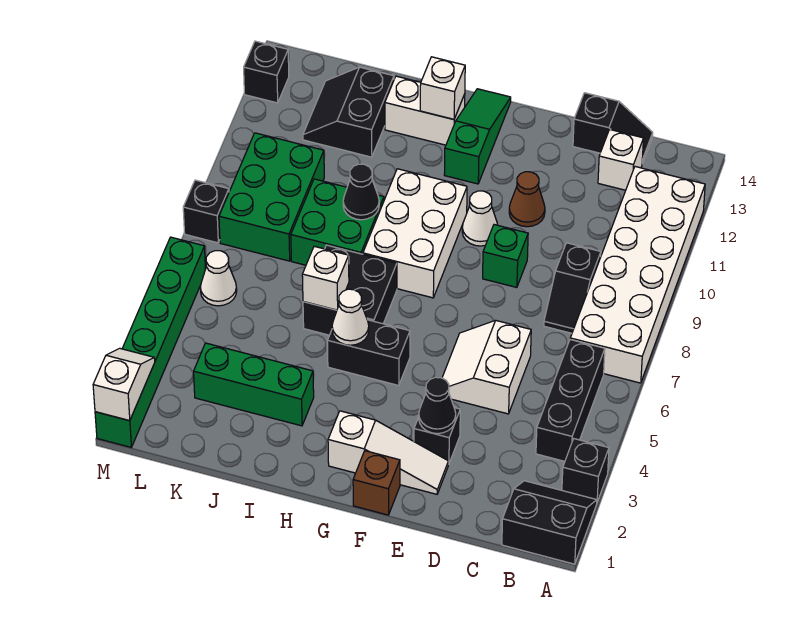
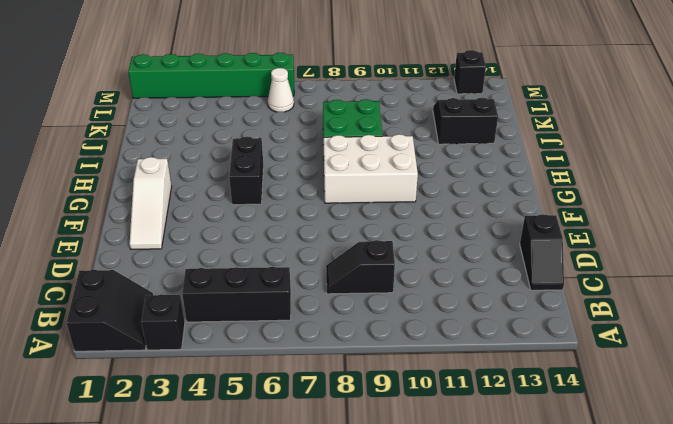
none -> white brick A7:B12 level 1
none -> white brick C13 level 1
none -> white slope D5:E6 level 1 top D
none -> black brick E3 level 1

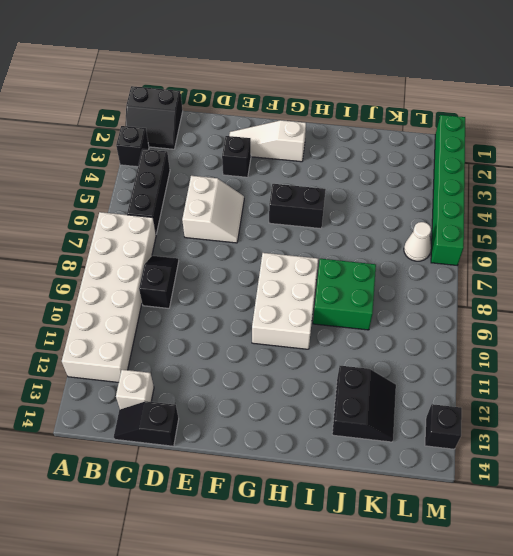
none -> green brick E9 level 1
none -> brown cone E11 level 1
none -> brown brick F1 level 1
none -> white cone F10 level 1

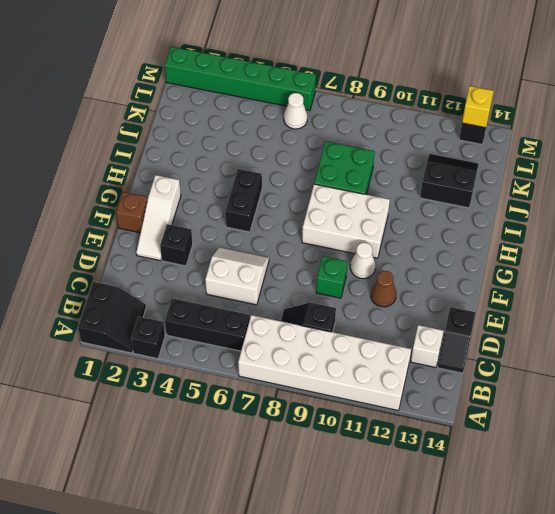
yellow brick M13 level 2 -> none
none -> green slope G12:G14 level 1 top 12
none -> black brick H6:I7 level 1
none -> white brick H13:I13 level 1
none -> green brick I3:K3 level 1

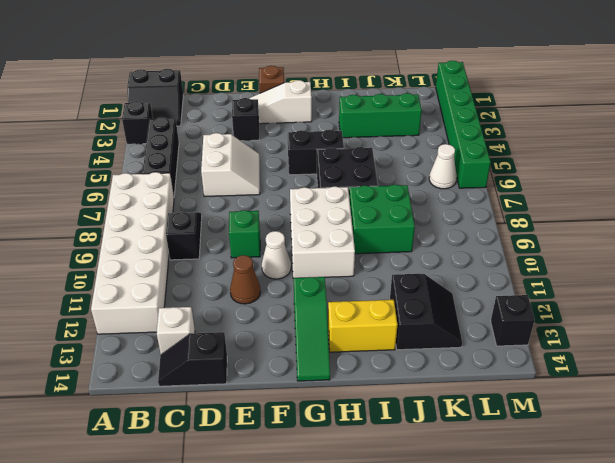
yellow brick H13:I13 level 1 -> white brick H13:I13 level 1
none -> green brick K8:L10 level 1
none -> black brick M8 level 1
none -> black cone E3 level 2
none -> white cone H5 level 2

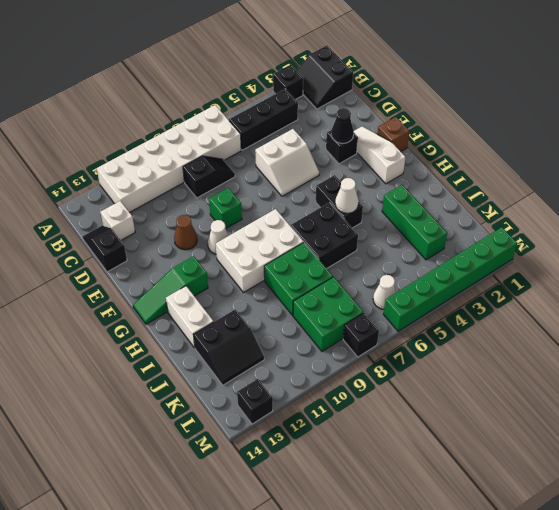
green brick K8:L9 level 1 -> green brick K8:L10 level 1
none -> white brick H13 level 2
none -> white brick I6 level 2
none -> black cone I9 level 2
none -> white slope M1:M2 level 2 top 1

